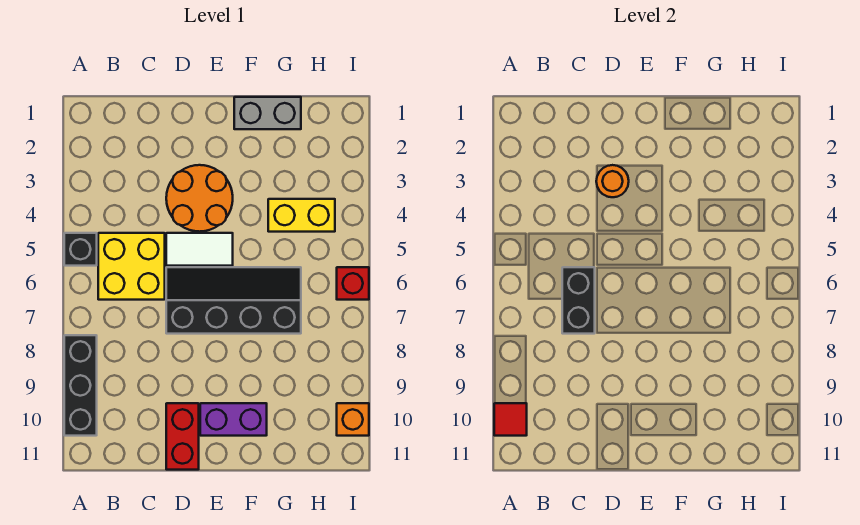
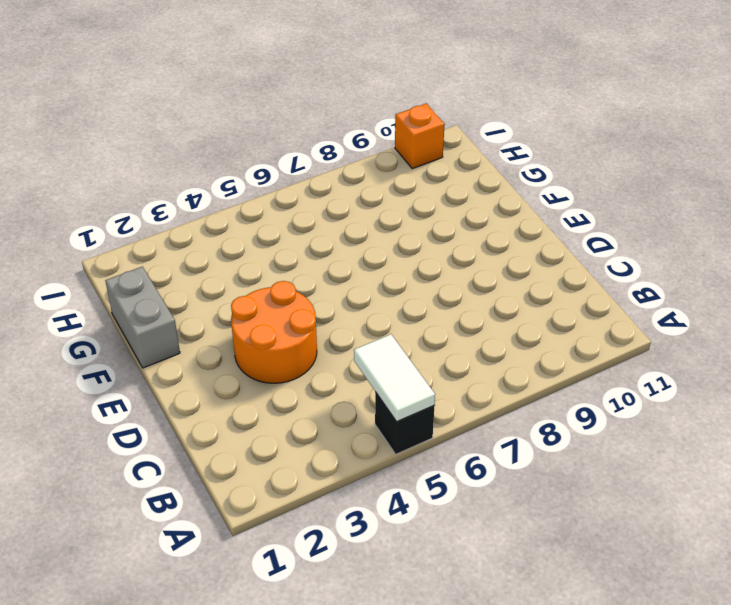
white tile A5:B5 level 2 -> white tile D5:E5 level 1
none -> black brick A8:A10 level 1
none -> yellow brick B5:C6 level 1
none -> black slope D6:G7 level 1 top 7

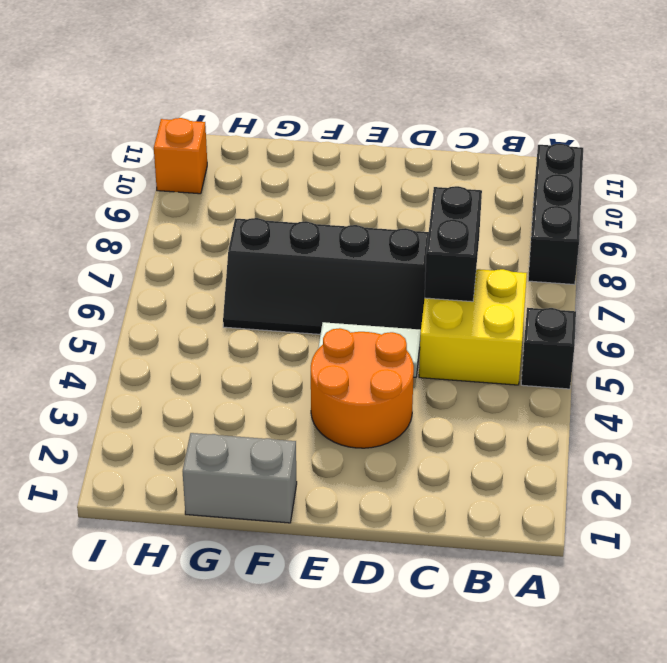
none -> red brick D10:D11 level 1
none -> purple brick E10:F10 level 1
none -> yellow brick G4:H4 level 1

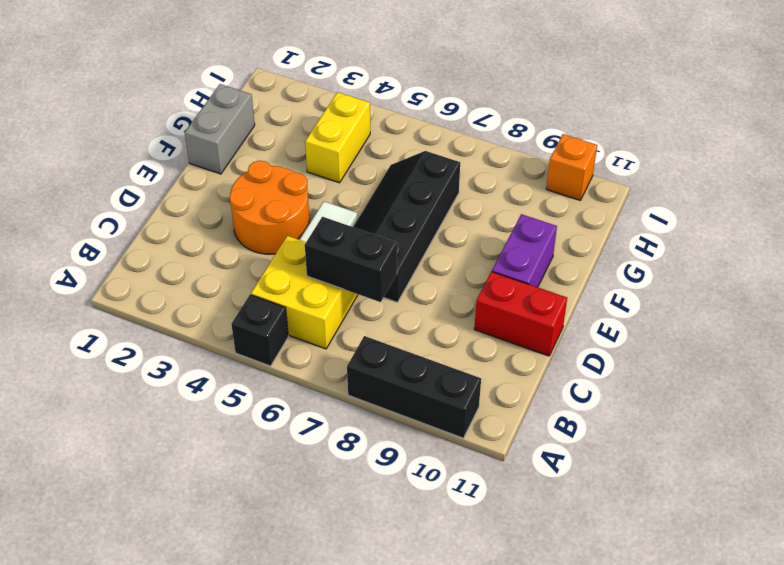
none -> red brick I6 level 1
none -> red tile A10 level 2
none -> orange round brick D3 level 2

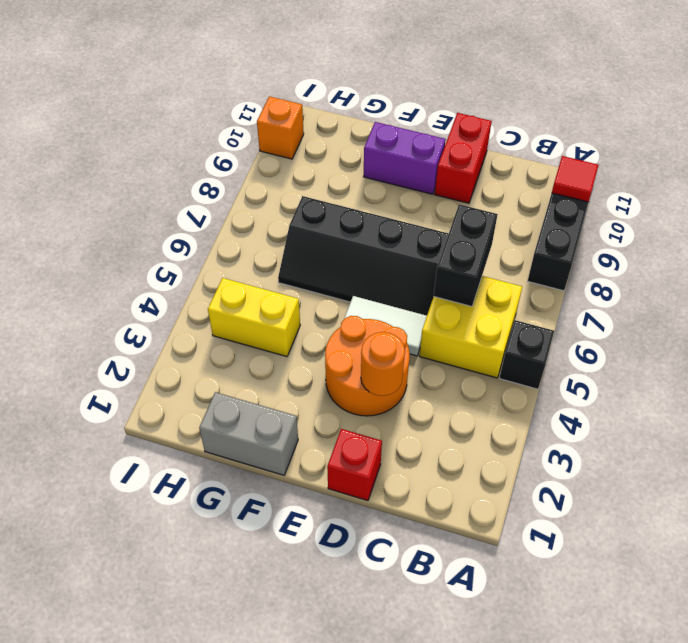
red brick D1 level 1 -> red brick I6 level 1

